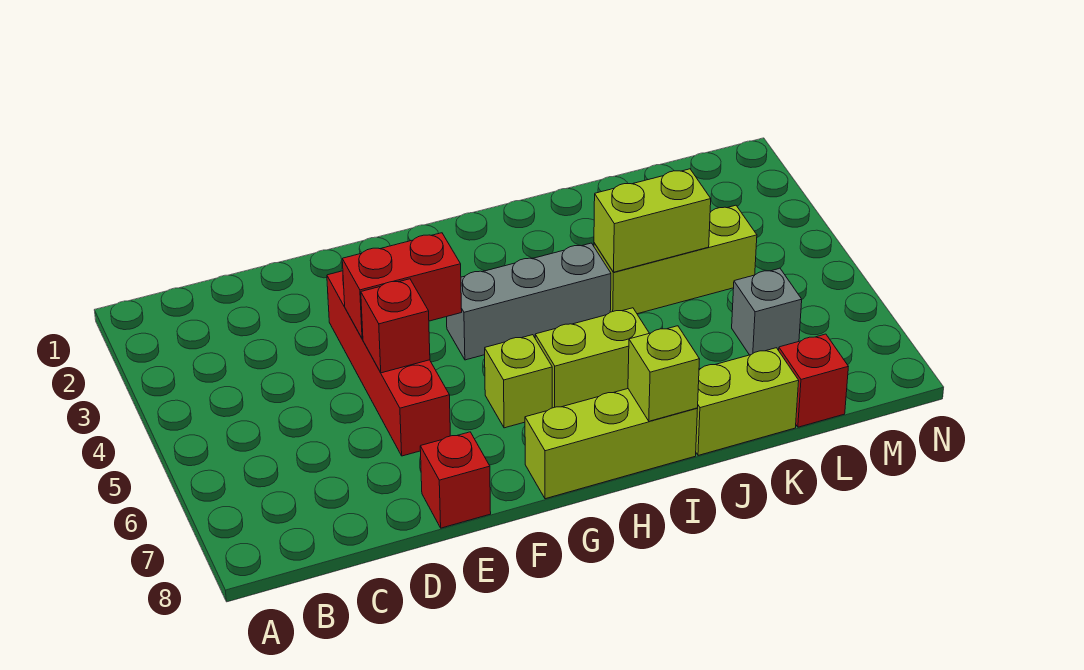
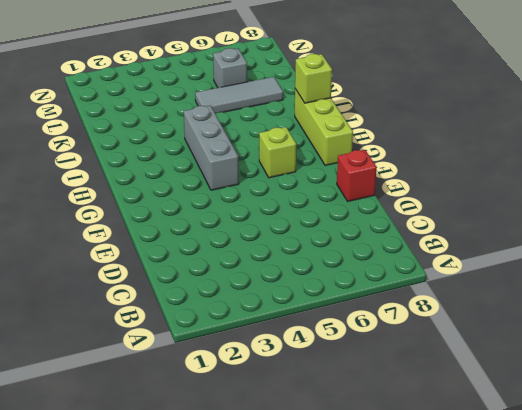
grey tile K5:K7 level 1 -> none
none -> red brick E3:E6 level 1
none -> lime brick H6:I6 level 1
none -> lime brick J4:L4 level 1

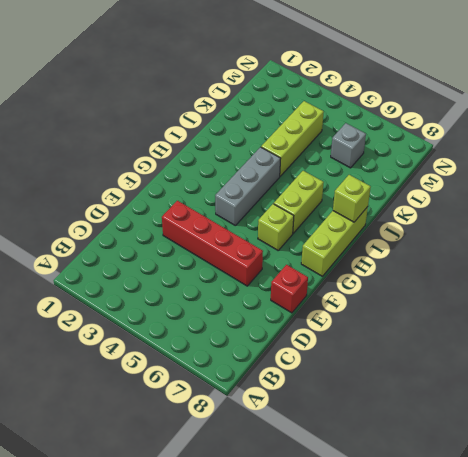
none -> lime brick J8:K8 level 1
none -> red brick L8 level 1
none -> red brick E4:F4 level 2

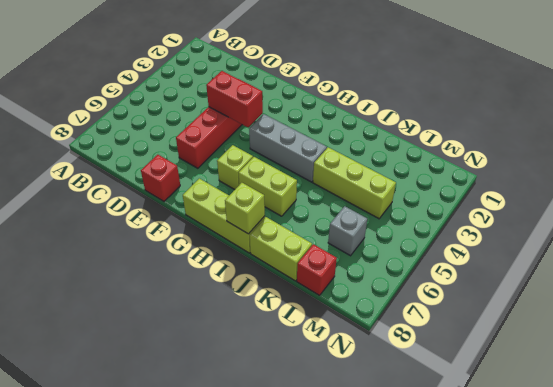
none -> red brick E5 level 2
none -> lime brick J4:K4 level 2

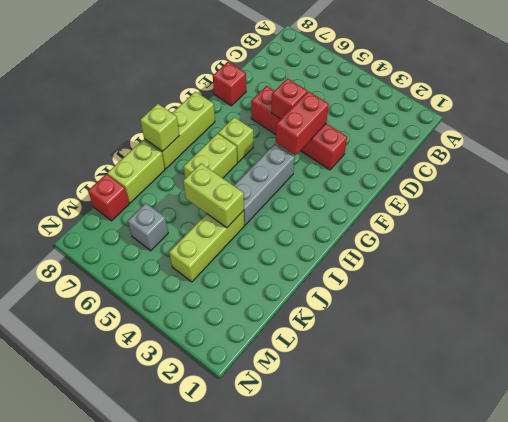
lime brick J4:J5 level 2 -> lime brick J4:K4 level 2

